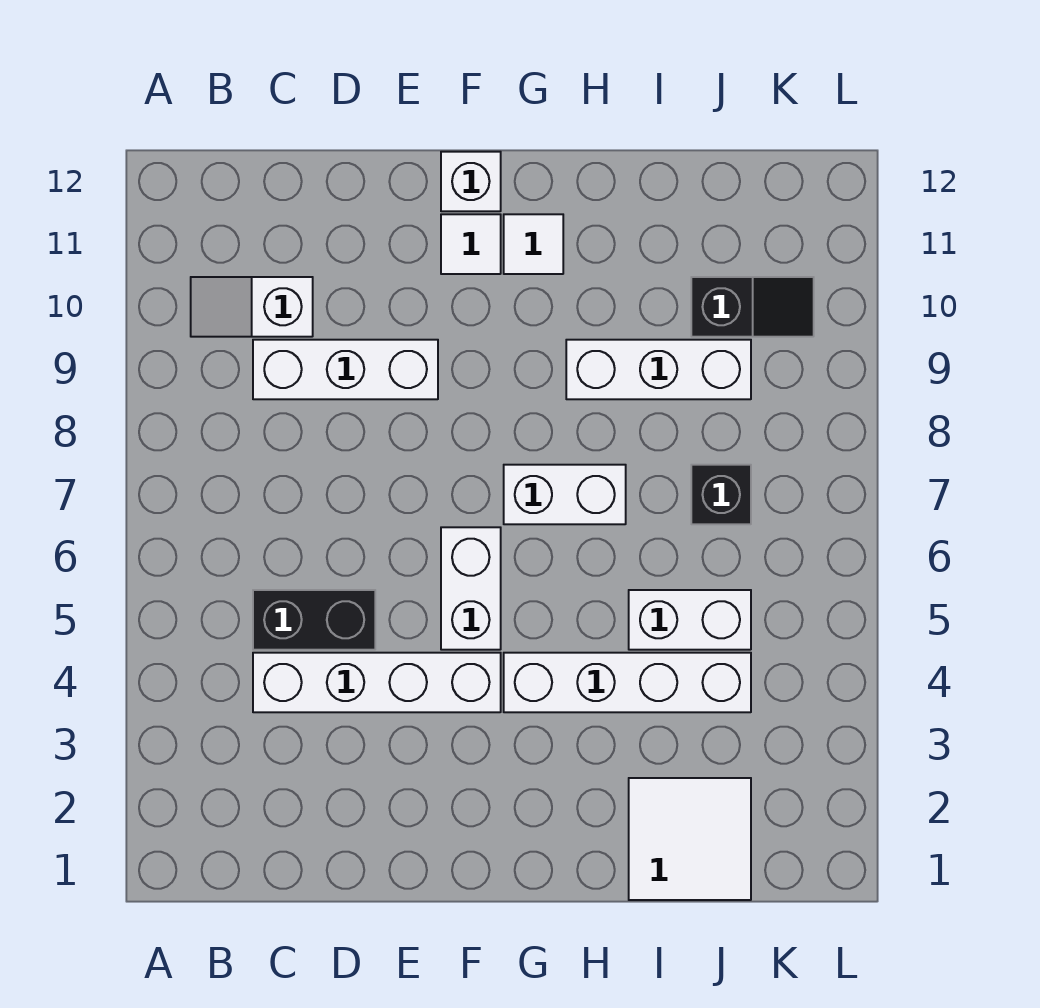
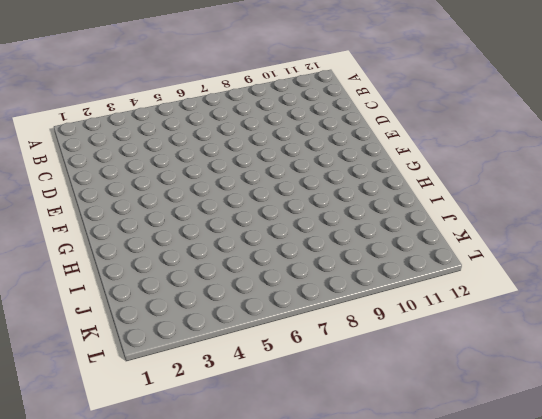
none -> white slope B10:C10 level 1 top C
none -> white brick C4:F4 level 1
none -> black brick C5:D5 level 1

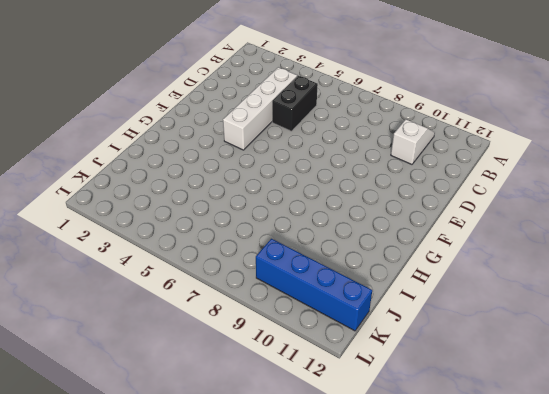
blue brick K9:K12 level 1 -> black slope J10:K10 level 1 top J
none -> white brick C9:E9 level 1
none -> white brick F5:F6 level 1
none -> white tile F11 level 1

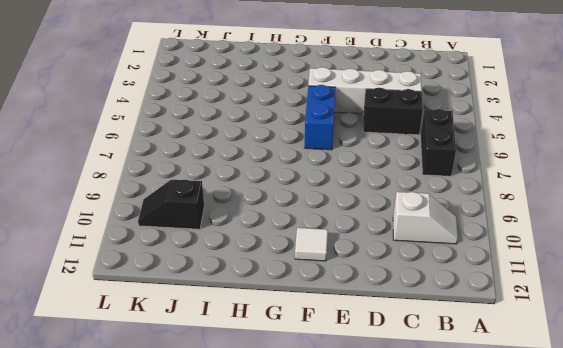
black brick B6:B7 level 1 -> none
blue brick F5:F6 level 1 -> white brick F5:F6 level 1
none -> white brick C9:E9 level 1
none -> white brick F12 level 1
none -> white brick G4:J4 level 1

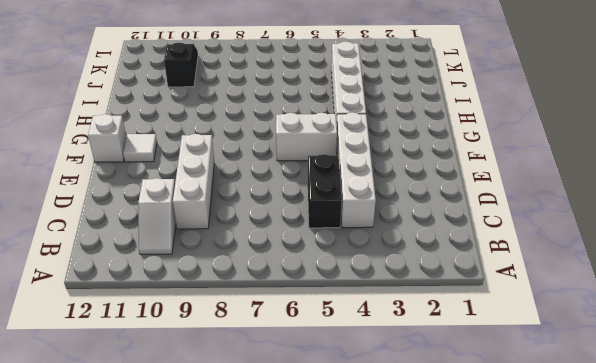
none -> white brick G7:H7 level 1
none -> white tile G11 level 1
none -> white brick H9:J9 level 1

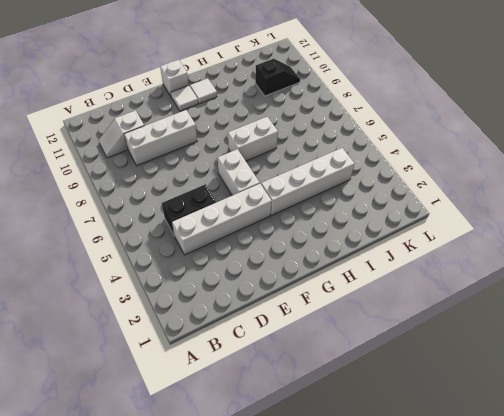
none -> white brick H9:J9 level 1
none -> white tile I1:J2 level 1
none -> white brick I5:J5 level 1

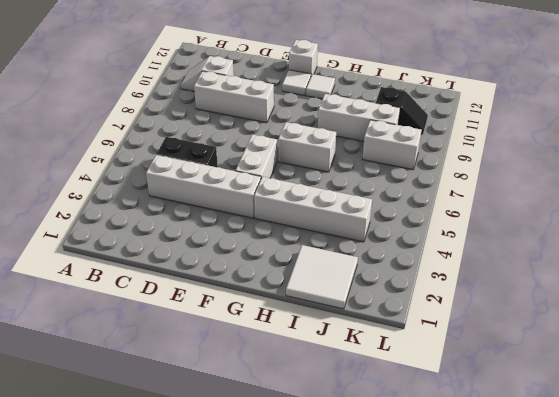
white brick J8:K8 level 1 -> white brick I5:J5 level 1
none -> black brick J7 level 1

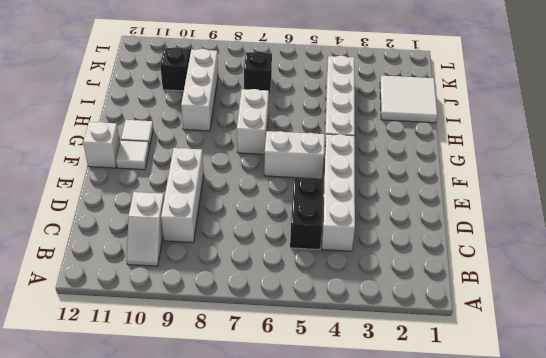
none -> white brick I5:J5 level 1

